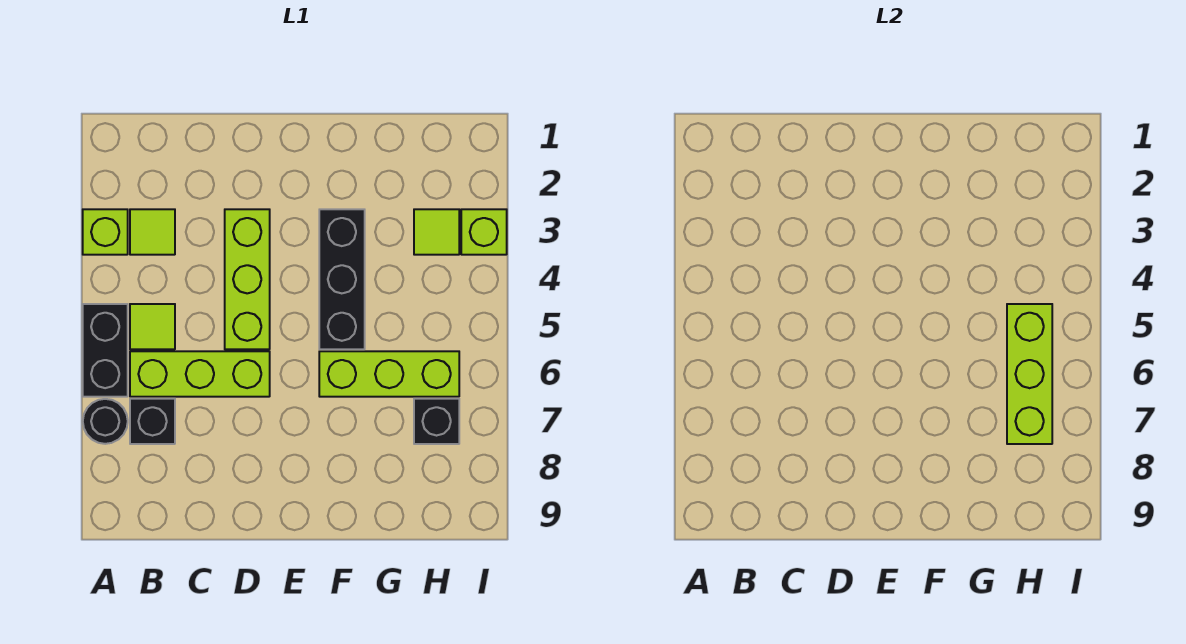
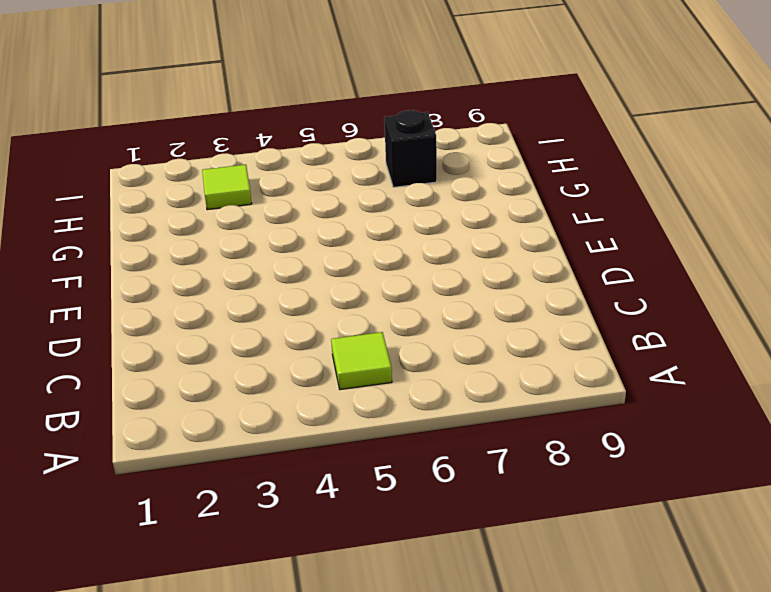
none -> lime brick A3 level 1
none -> black brick A5:A6 level 1
none -> black round brick A7 level 1

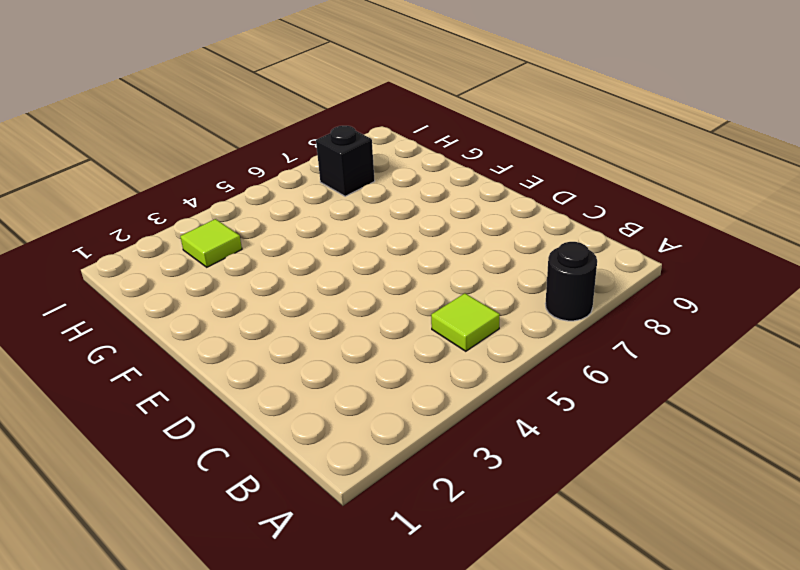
none -> lime brick A3 level 1
none -> black brick A5:A6 level 1
none -> lime tile B3 level 1

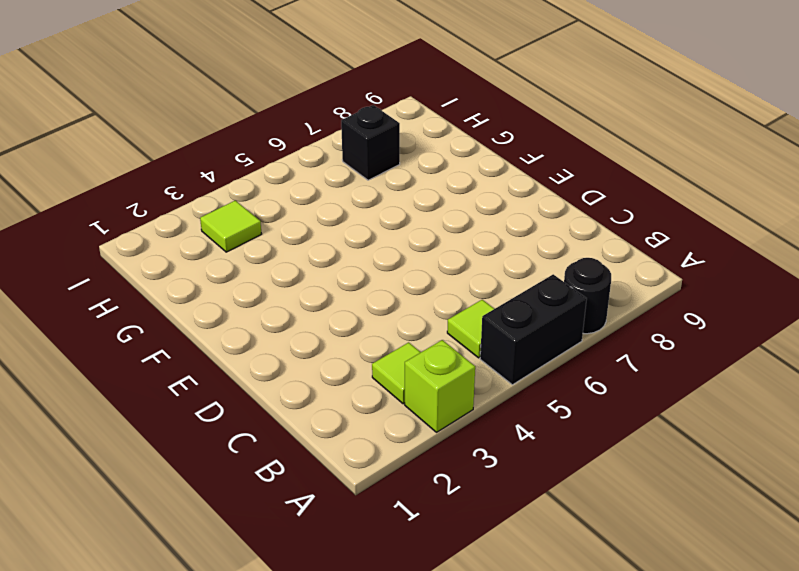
none -> lime brick B6:D6 level 1
none -> black brick B7 level 1
none -> lime brick D3:D5 level 1

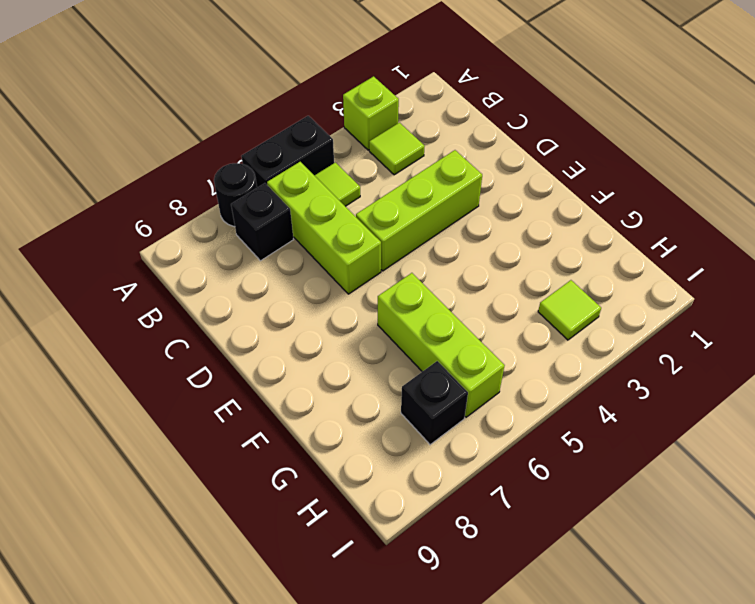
none -> black brick F3:F5 level 1
none -> lime brick I3 level 1
none -> lime brick H5:H7 level 2

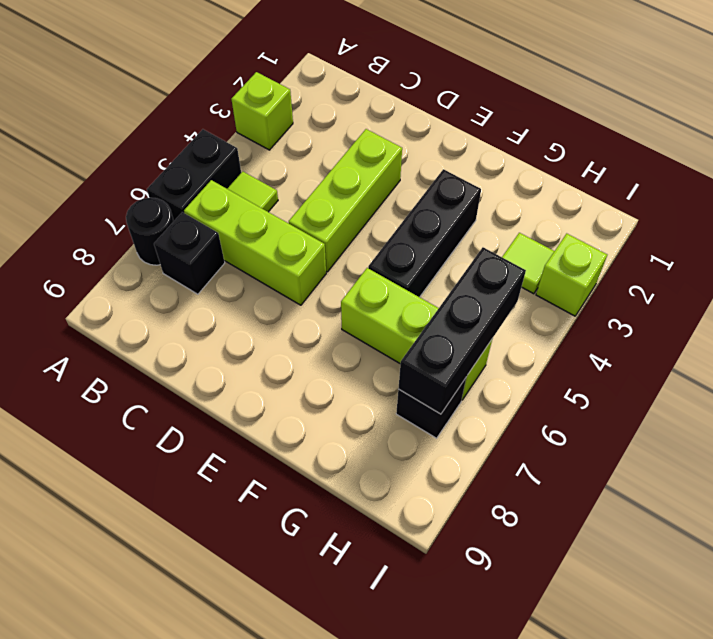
black brick H5:H7 level 2 -> lime brick H5:H7 level 2
none -> lime tile B3 level 1

